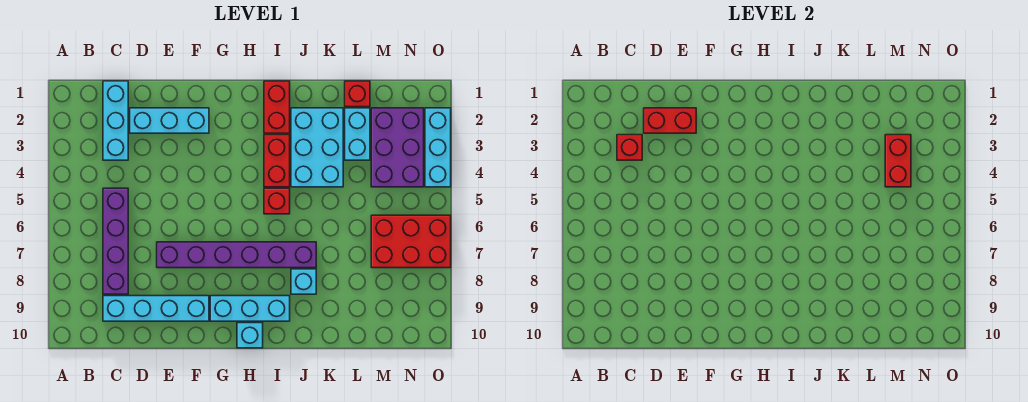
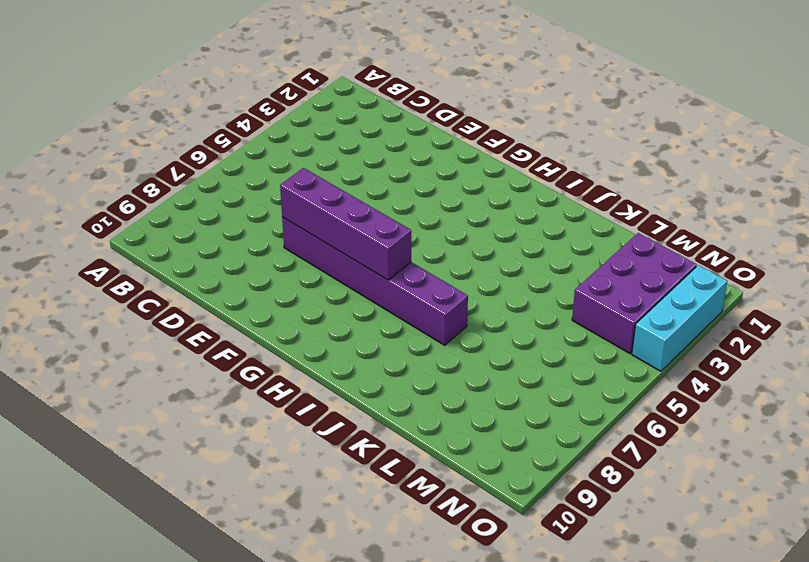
purple brick E7:H7 level 2 -> purple brick C5:C8 level 1
none -> cyan brick C1:C3 level 1
none -> cyan brick C9:F9 level 1
none -> cyan brick D2:F2 level 1

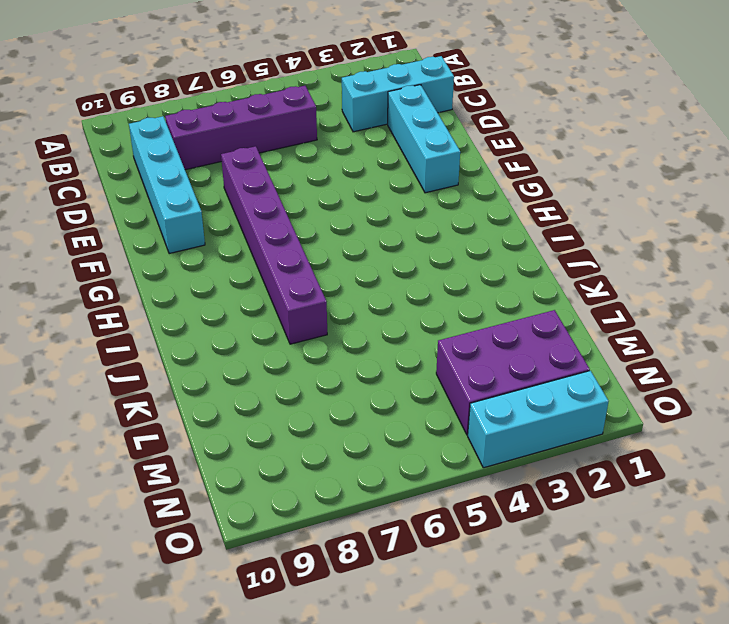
none -> cyan brick G9:I9 level 1
none -> cyan brick H10 level 1
none -> red brick I1:I2 level 1

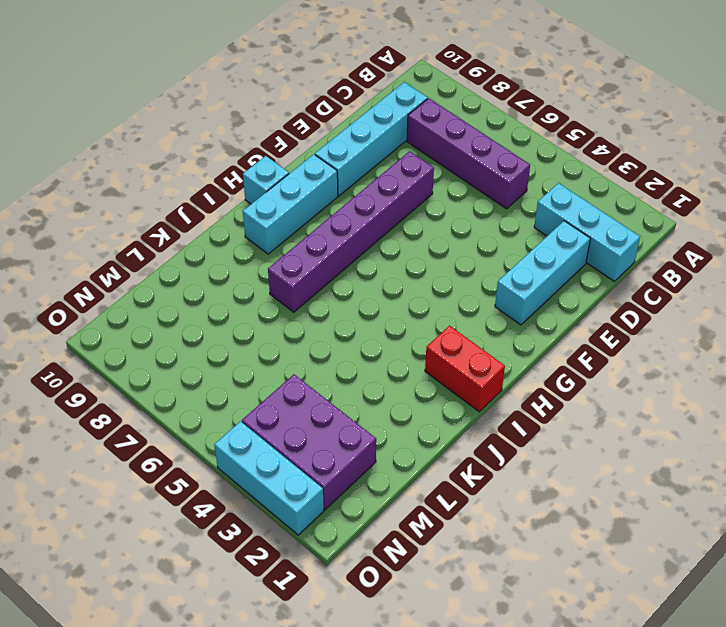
none -> red brick I3:I4 level 1
none -> red brick I5 level 1
none -> cyan brick J2:K4 level 1

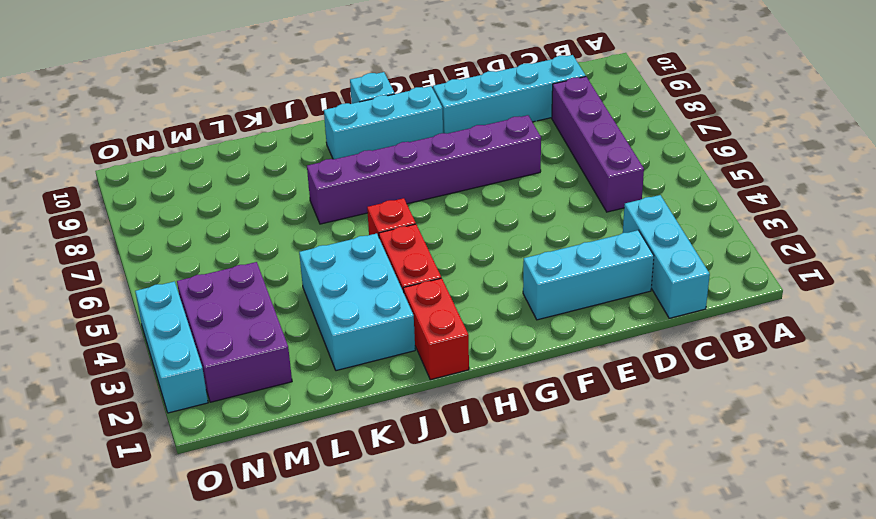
none -> cyan brick J8 level 1
none -> red brick L1 level 1
none -> cyan brick L2:L3 level 1

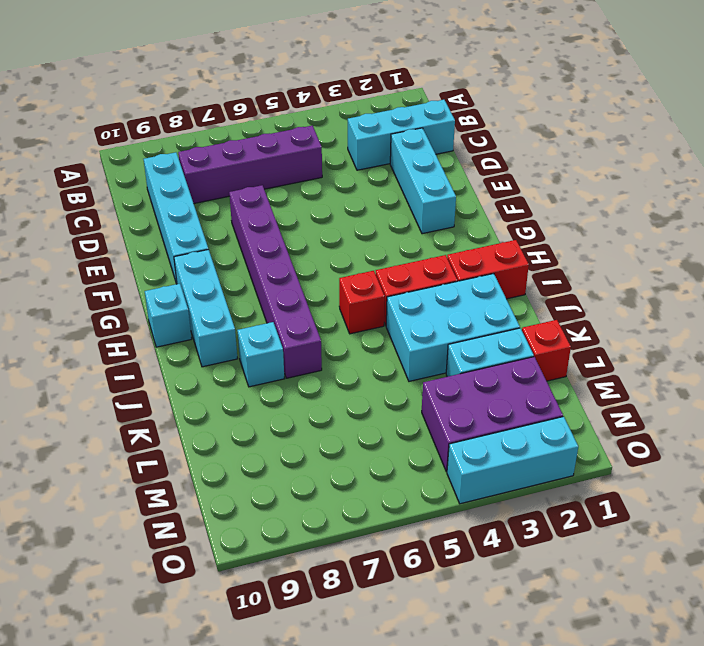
none -> red brick M6:O7 level 1
none -> red brick C3 level 2
none -> red brick D2:E2 level 2

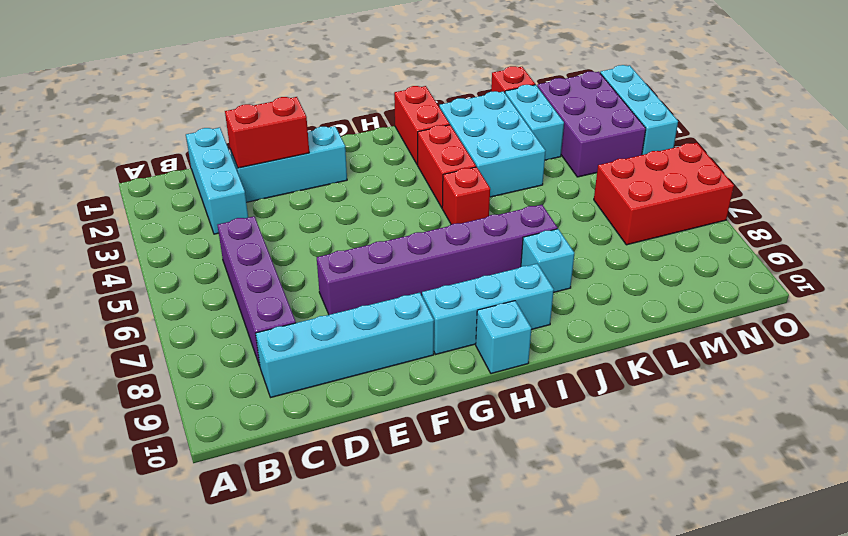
none -> red brick C3 level 2
none -> red brick M3:M4 level 2

